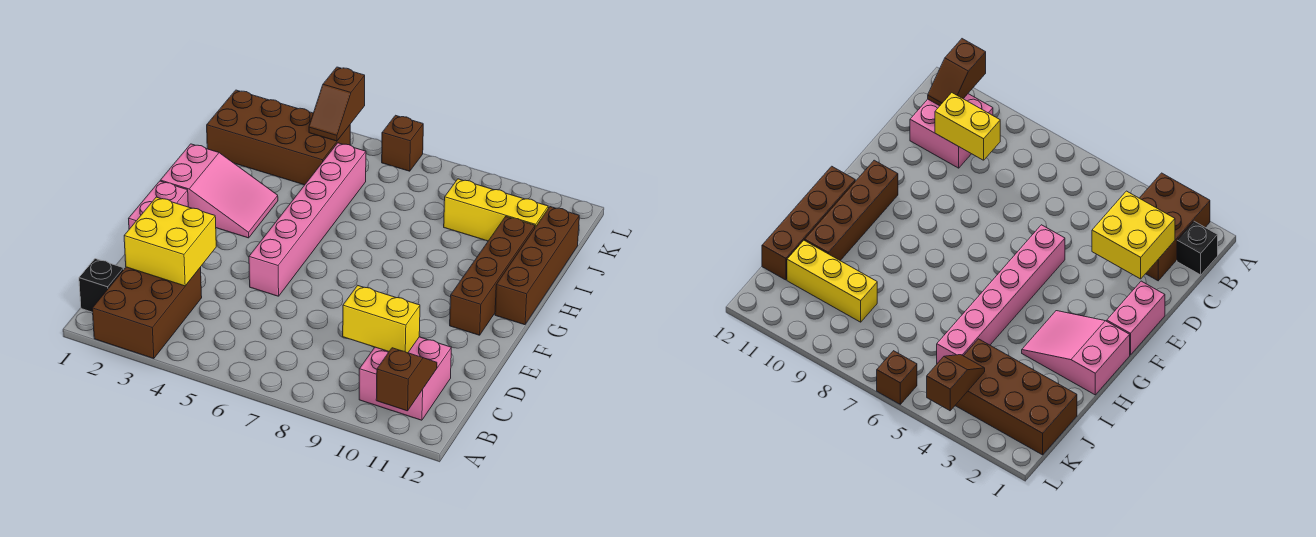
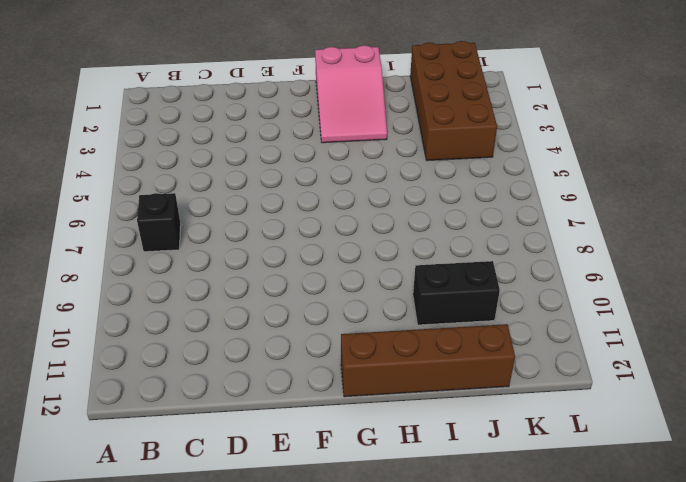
black brick B7 level 1 -> black brick B1 level 1
black brick I10:J10 level 1 -> yellow brick J9:J11 level 1
none -> brown brick A2:C3 level 1
none -> pink brick B10:C11 level 1
none -> pink brick E1:F1 level 1

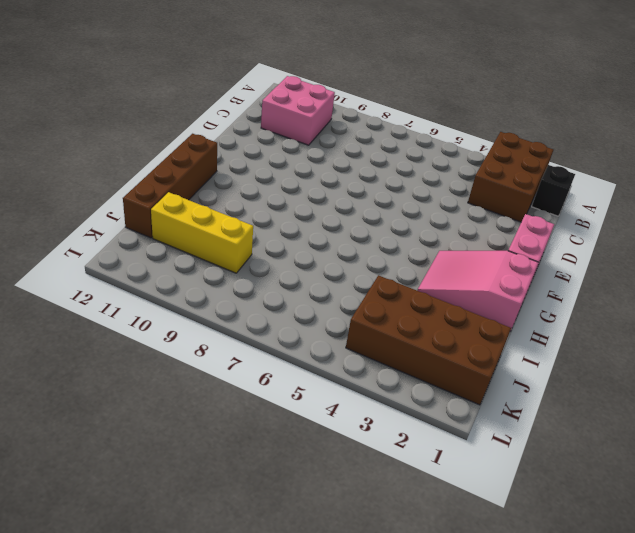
none -> pink brick E5:J5 level 1
none -> brown brick F11:I11 level 1
none -> brown brick L6 level 1

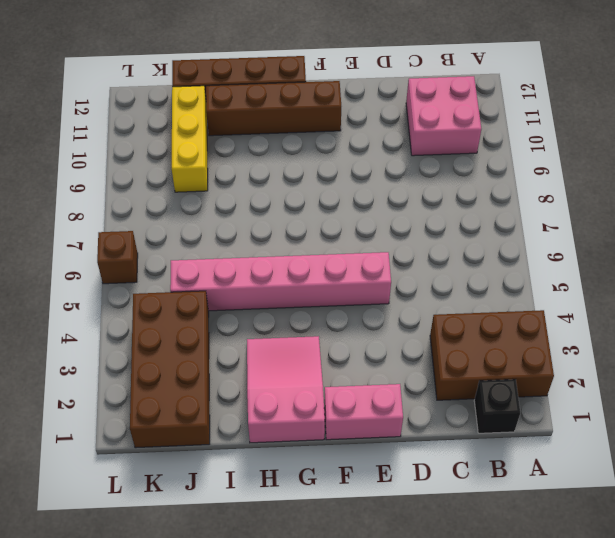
none -> brown slope A11:B11 level 2 top A
none -> yellow brick C2:D3 level 2
none -> yellow brick C9:C10 level 2

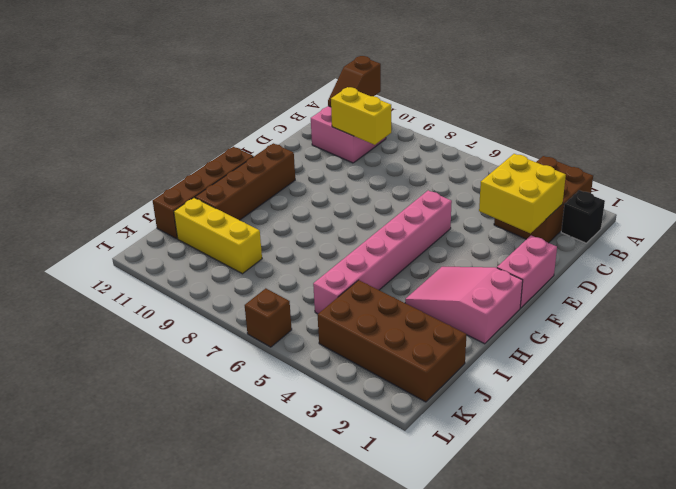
none -> brown slope K4:L4 level 2 top L

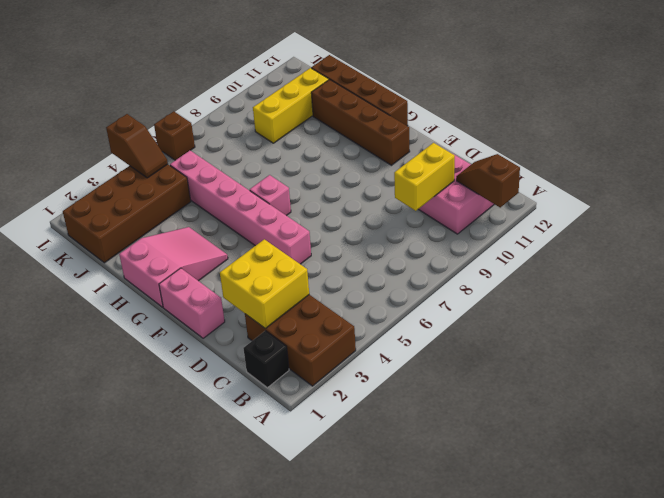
pink brick G6 level 1 -> none

